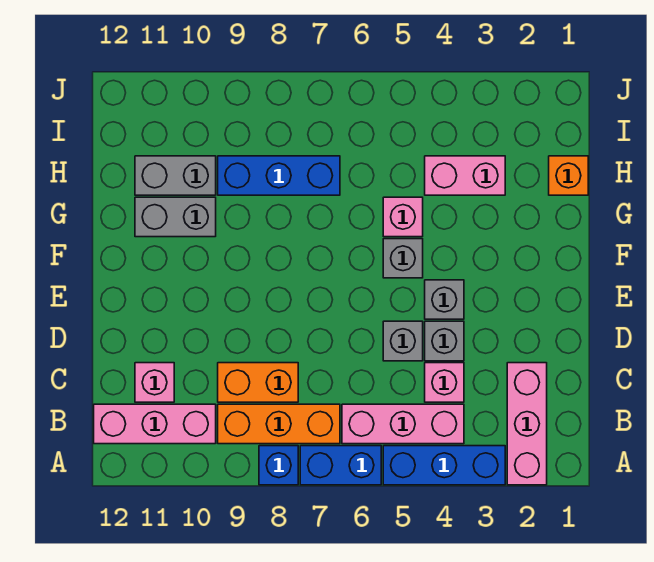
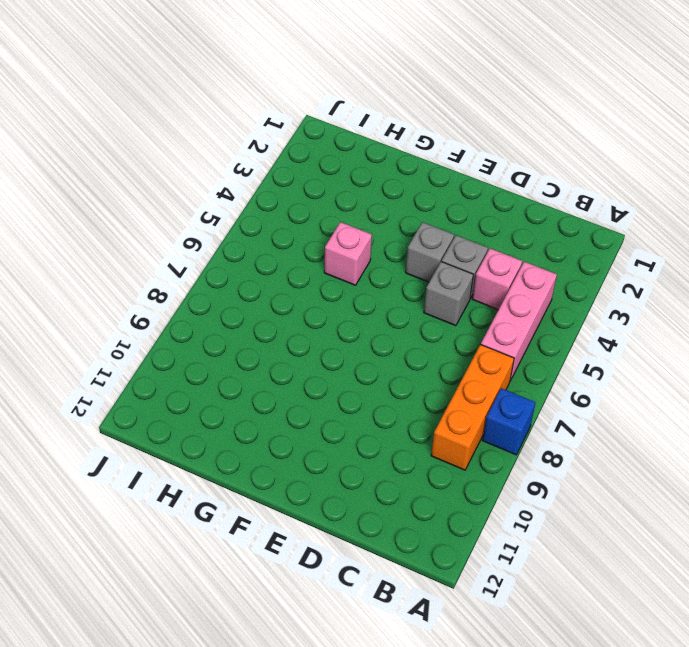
none -> pink brick A2:C2 level 1
none -> blue brick A3:A5 level 1
none -> blue brick A6:A7 level 1

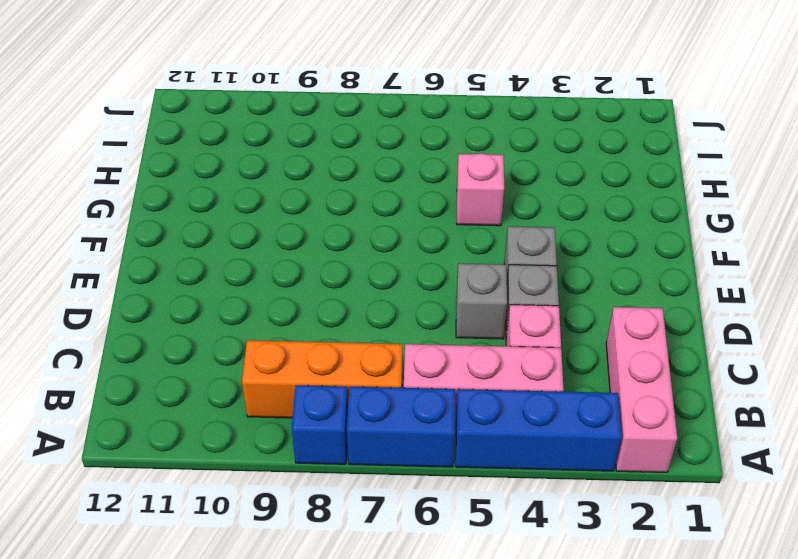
none -> pink brick B10:B12 level 1
none -> orange brick C8:C9 level 1
none -> pink brick C11 level 1

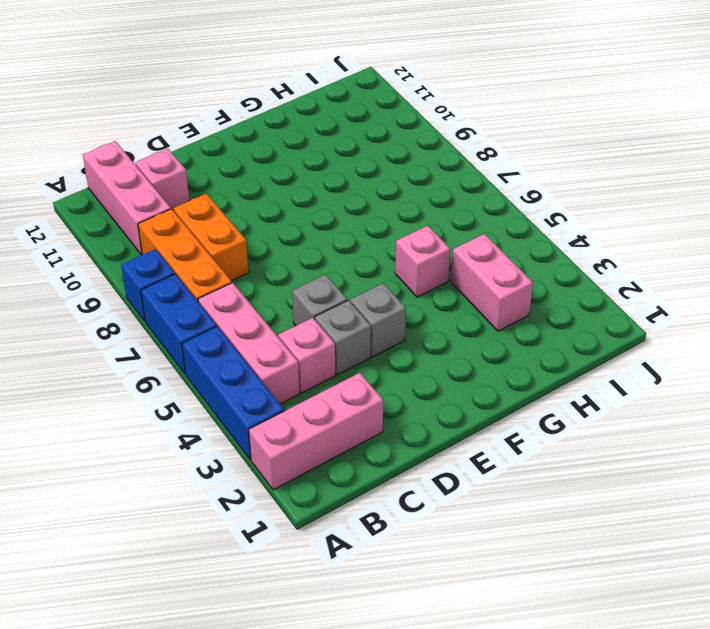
none -> grey brick F5 level 1
none -> grey brick G10:G11 level 1
none -> orange brick H1 level 1

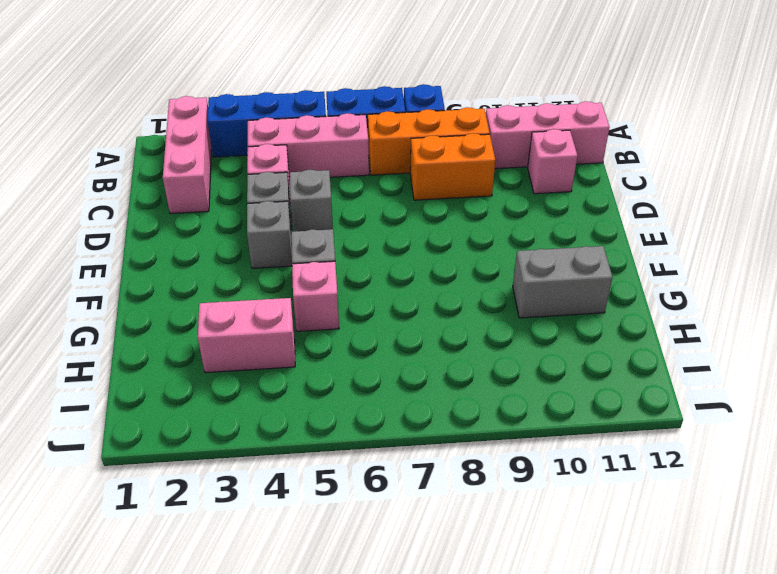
none -> orange brick H1 level 1
none -> blue brick H7:H9 level 1
none -> grey brick H10:H11 level 1

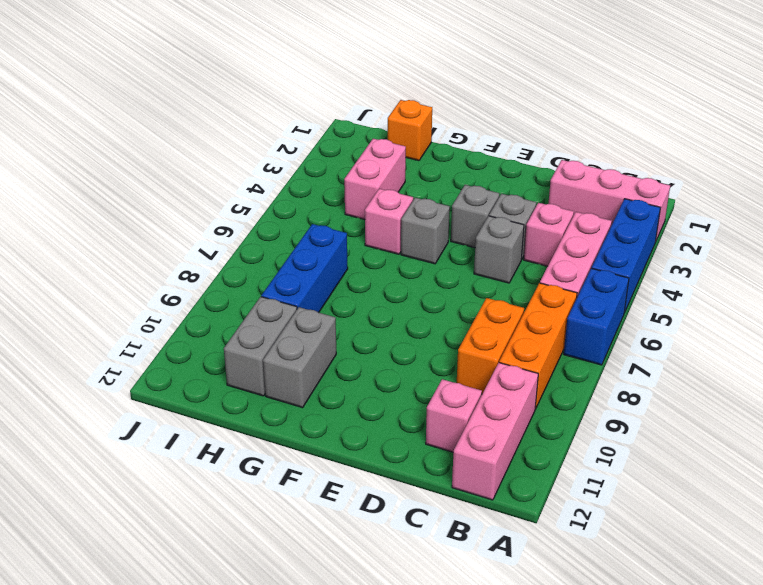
none -> blue brick A8 level 1

